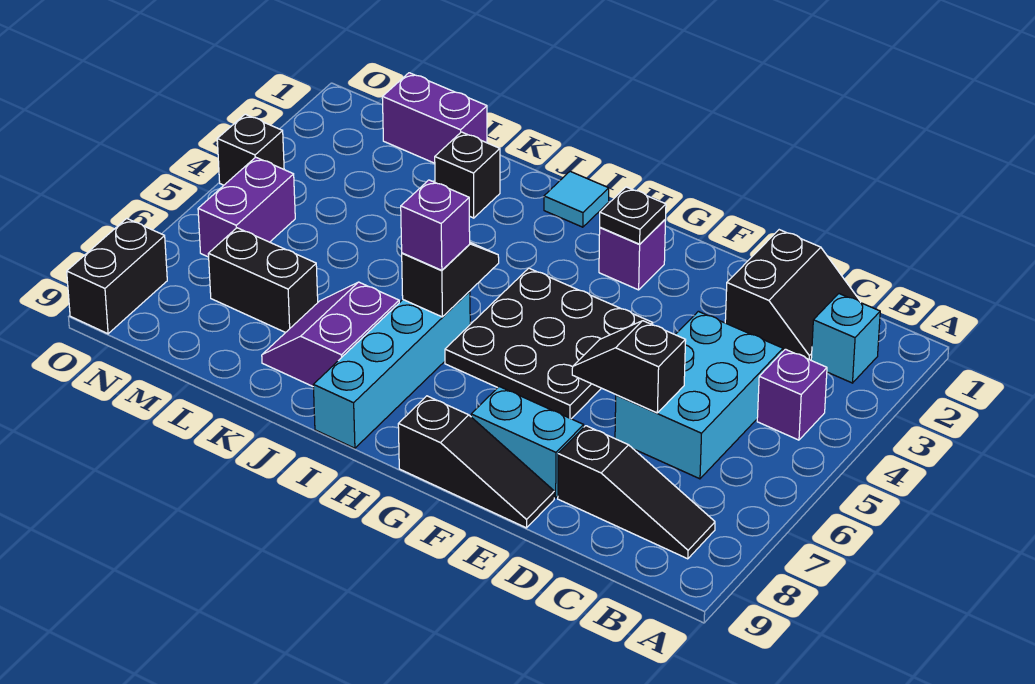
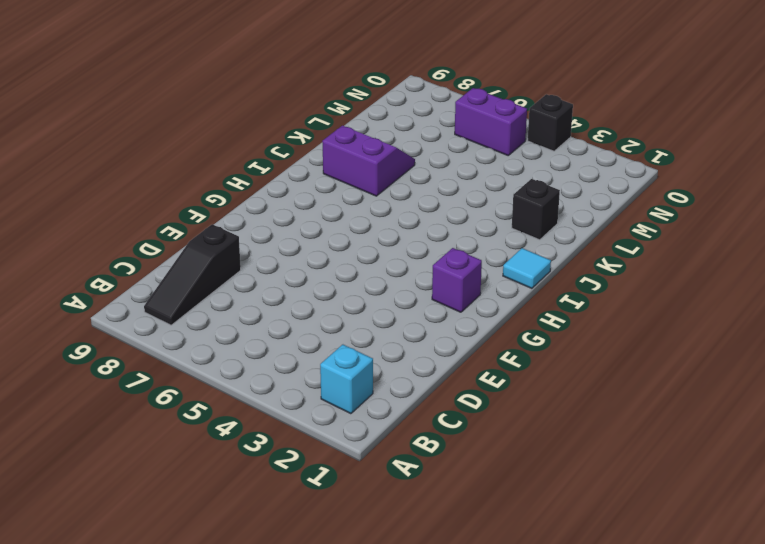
none -> purple brick B4 level 1
none -> black slope C1:D2 level 1 top D
none -> cyan brick C4:D6 level 1

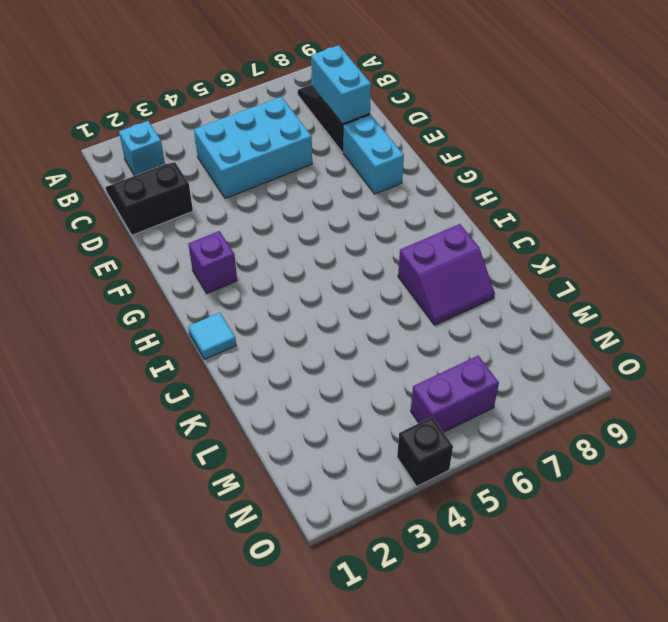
cyan brick C8:D8 level 2 -> none
none -> purple brick B4 level 1
none -> black slope E9:G9 level 1 top G
none -> black plate F4:H6 level 1

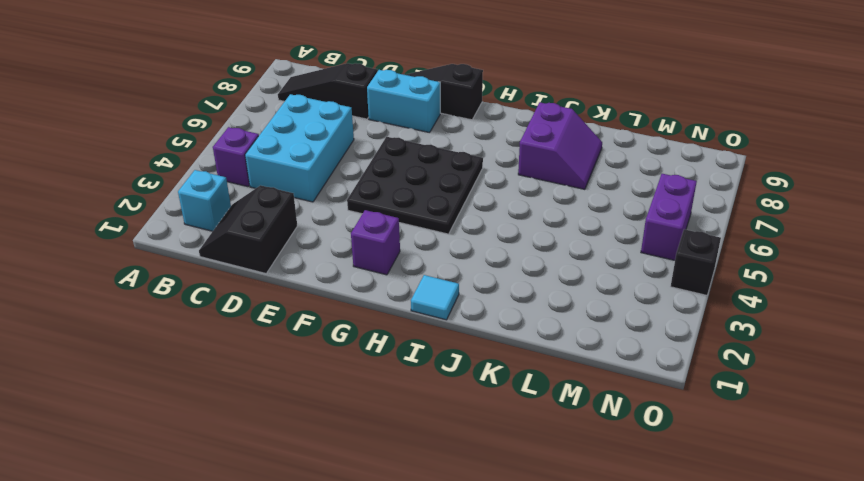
none -> cyan brick I6:I9 level 1
none -> black brick K2 level 1
none -> purple brick L1:M1 level 1

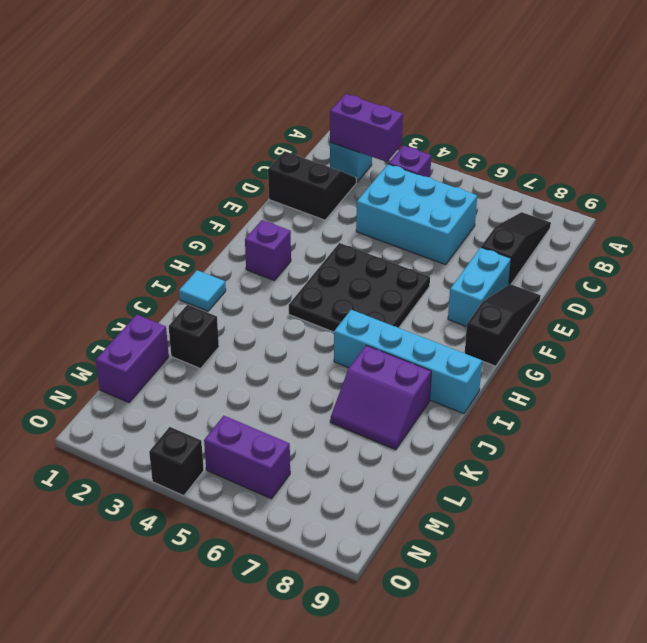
purple brick B2:B3 level 2 -> none
none -> black brick L7:M7 level 1
none -> black brick O8:O9 level 1
none -> black slope D6:E6 level 2 top D

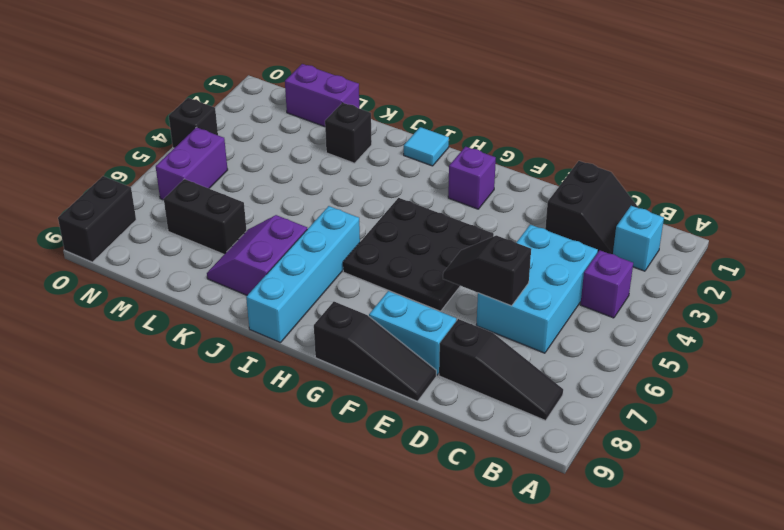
none -> black plate G2 level 2
none -> black slope I5:I6 level 2 top 6
none -> purple brick I6 level 3

